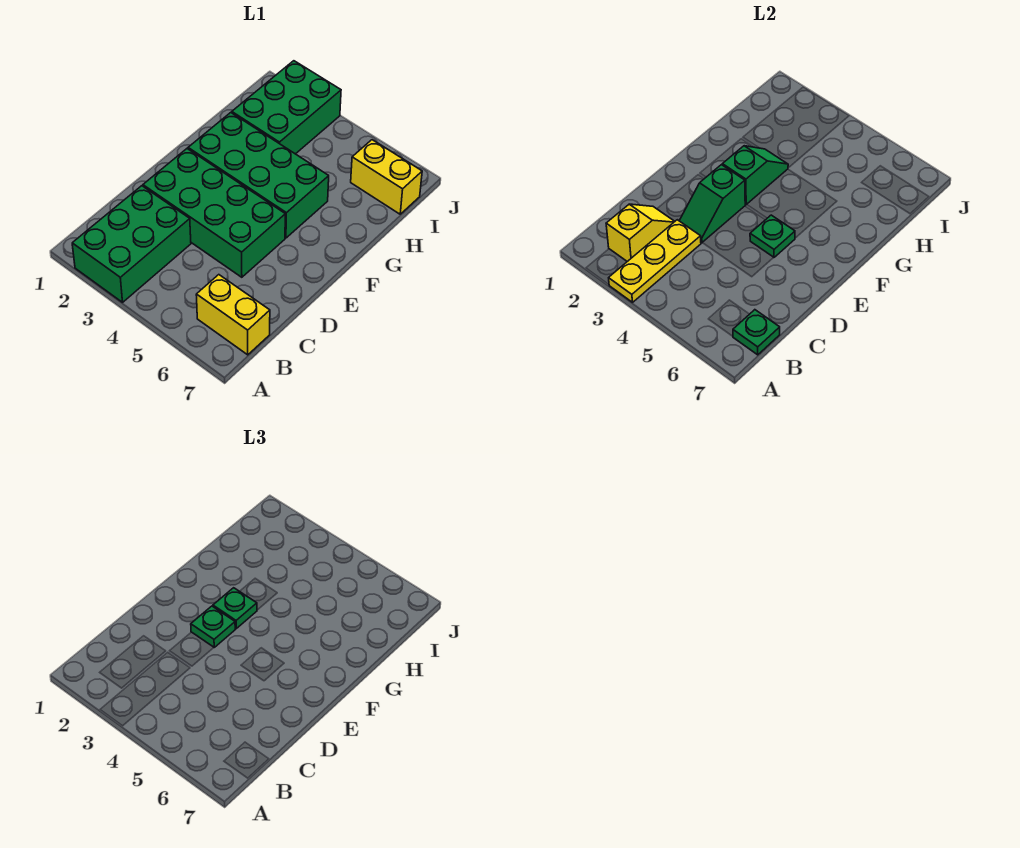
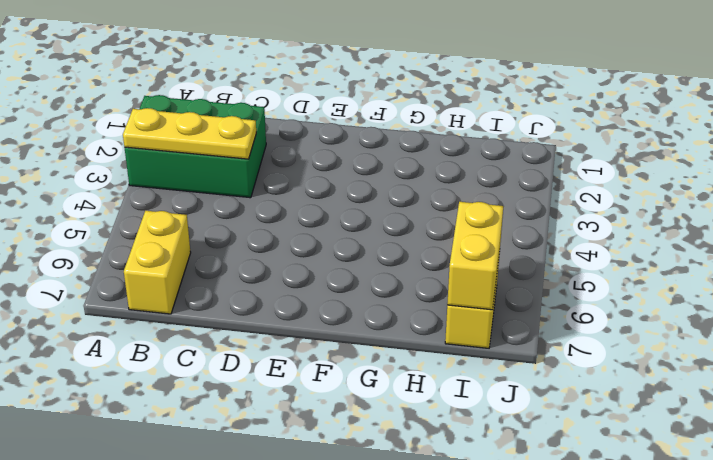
yellow brick I6:I7 level 2 -> none
none -> green brick D2:E5 level 1
none -> green brick F2:G5 level 1
none -> green brick H2:J3 level 1

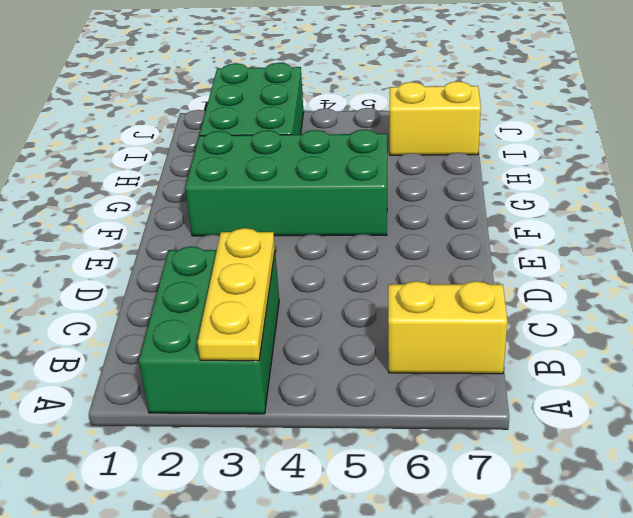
none -> green brick D2:E5 level 1
none -> yellow slope B2:C2 level 2 top B
none -> green plate B7 level 2

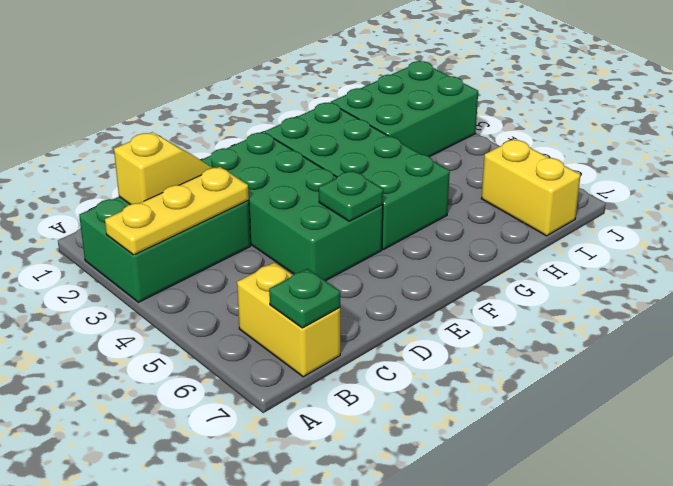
none -> green slope D3:E3 level 2 top E
none -> green slope F3:G3 level 2 top F
none -> green plate E3 level 3

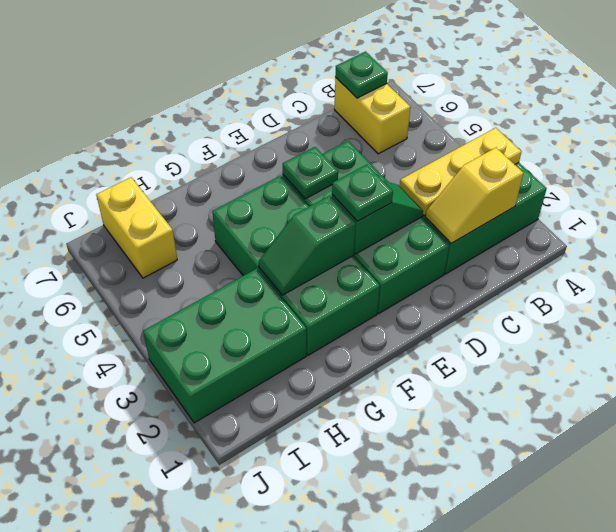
none -> green plate F3 level 3

